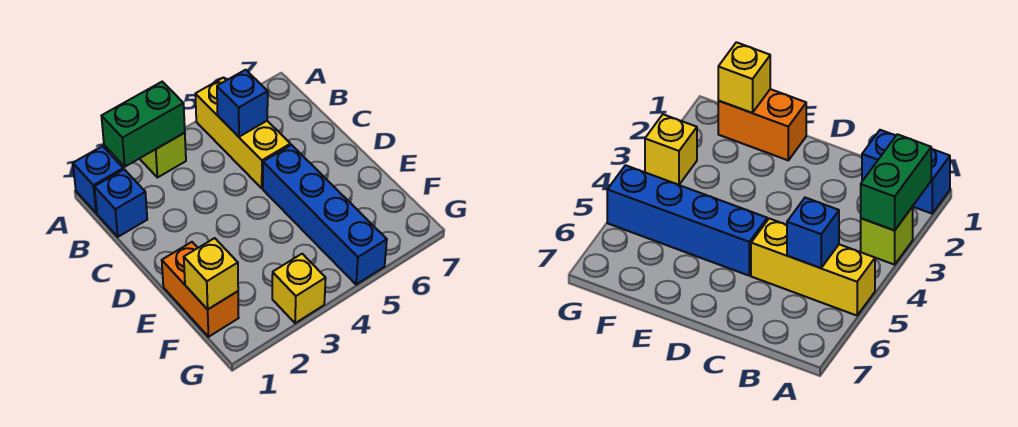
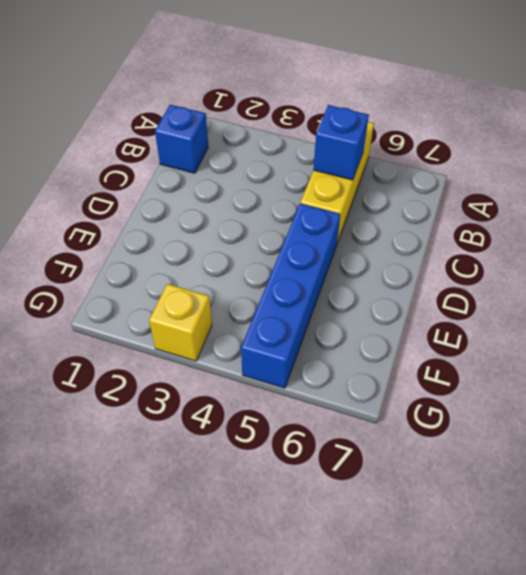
none -> blue brick A1 level 1
none -> lime brick A3 level 1

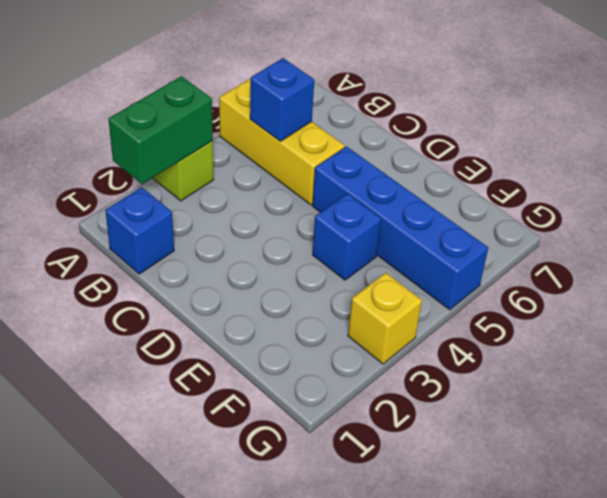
blue brick E4 level 1 -> blue brick A1 level 1
none -> orange brick E1:F1 level 1
none -> yellow brick F1 level 2

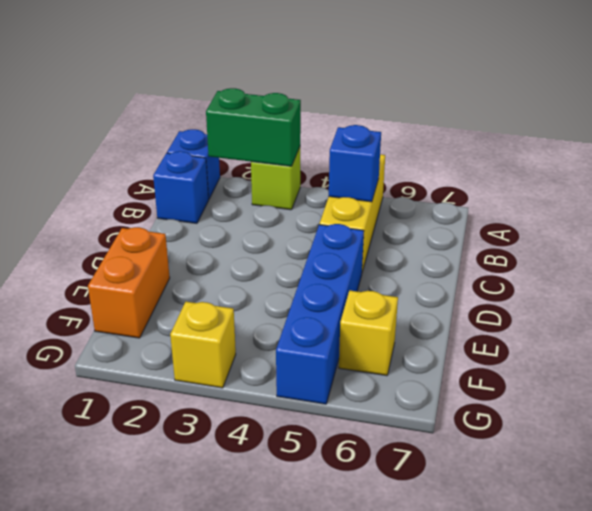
yellow brick F6 level 1 -> yellow brick F1 level 2

